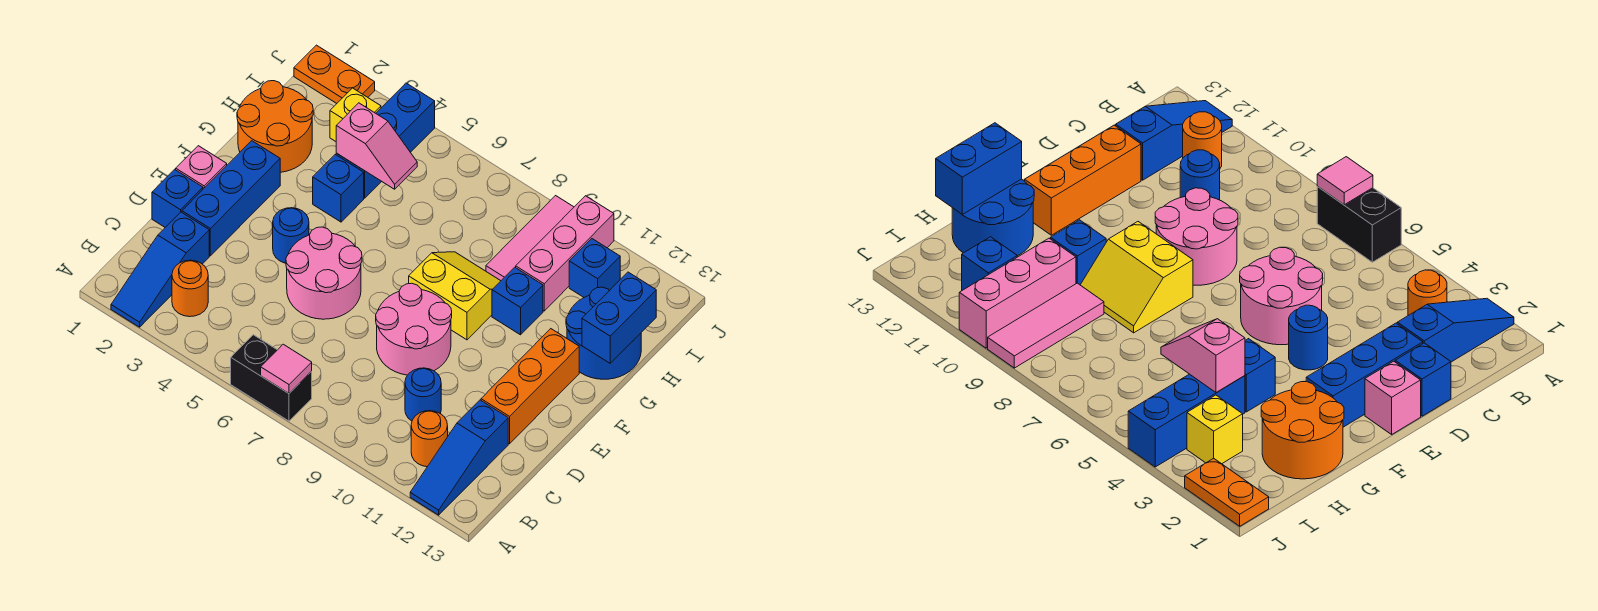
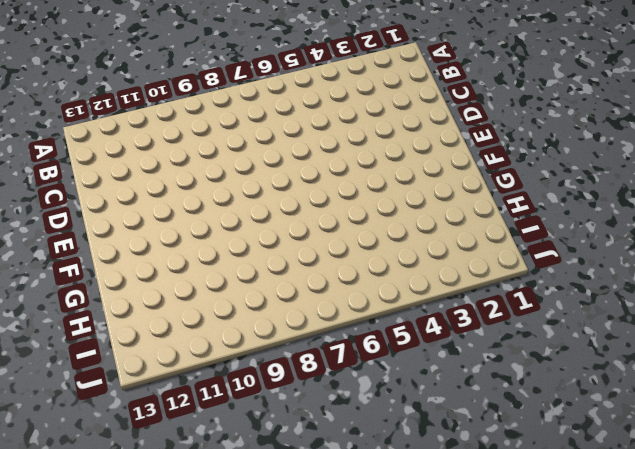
none -> blue slope A2:C2 level 1 top C
none -> black brick A6:A7 level 1
none -> blue slope A12:C12 level 1 top C

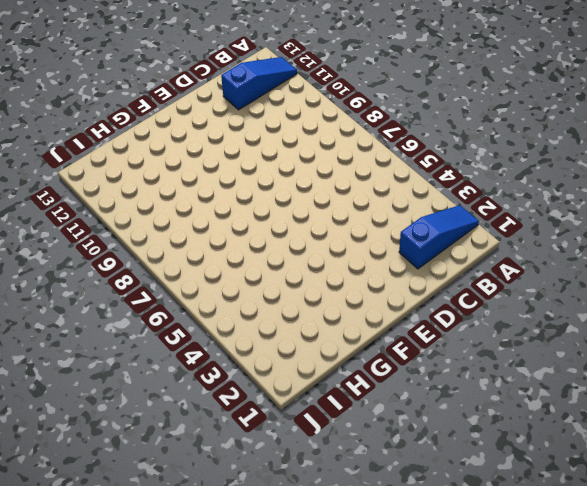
none -> black brick A6:A7 level 1
none -> orange round brick B3 level 1
none -> orange round brick B11 level 1

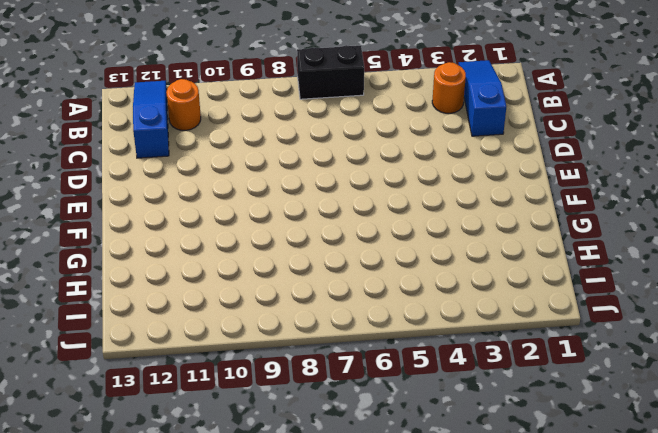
none -> blue round brick C10 level 1
none -> blue brick D1 level 1
none -> blue brick D2:F2 level 1

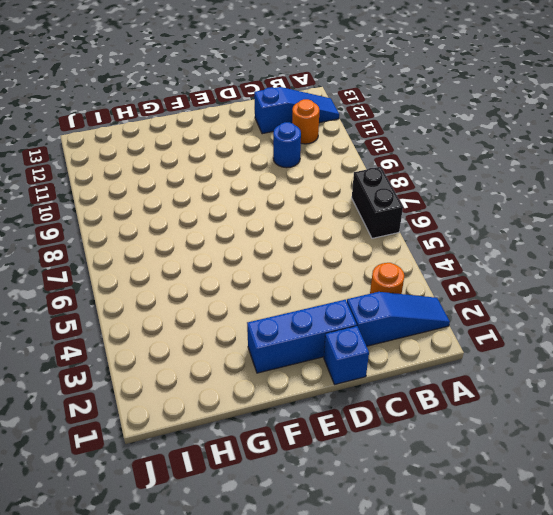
none -> pink round brick D5:E6 level 1
none -> pink round brick D8:E9 level 1
none -> orange brick D12:F12 level 1

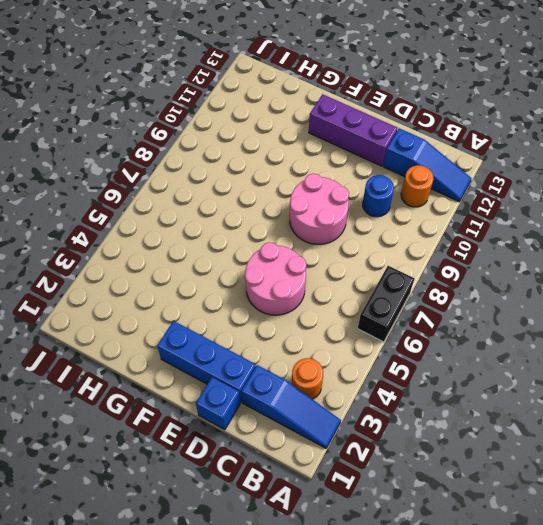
purple brick D12:F12 level 1 -> orange brick D12:F12 level 1
none -> pink brick E1 level 1
none -> blue round brick E4 level 1
none -> yellow slope F8:G9 level 1 top F

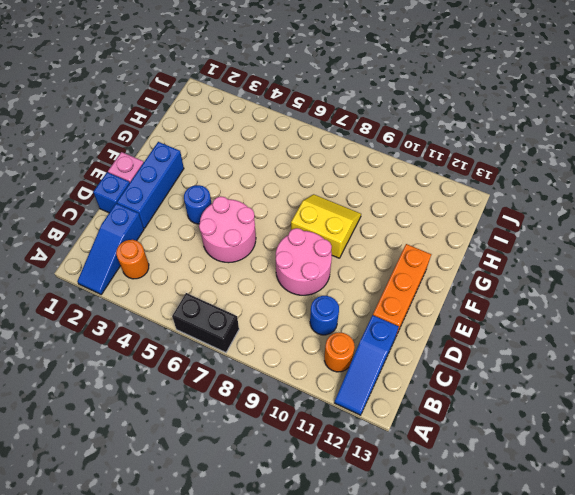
none -> orange round brick G1:H2 level 1
none -> blue brick G4 level 1
none -> blue brick G10 level 1

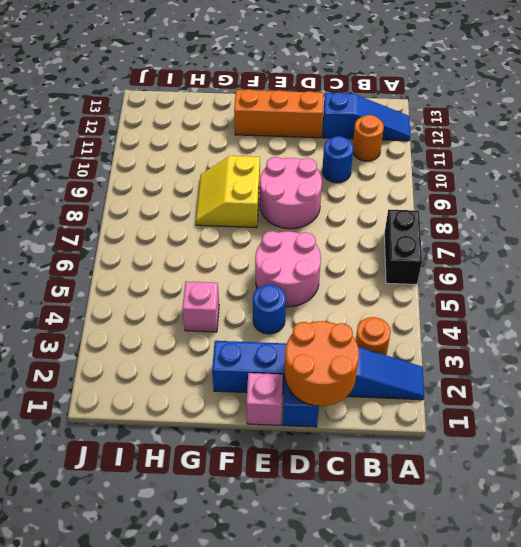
orange round brick C1:D2 level 2 -> orange round brick G1:H2 level 1
pink brick G4 level 1 -> blue brick G4 level 1
none -> blue brick G10 level 1
none -> blue round brick G12:H13 level 1
none -> blue brick H4:J4 level 1

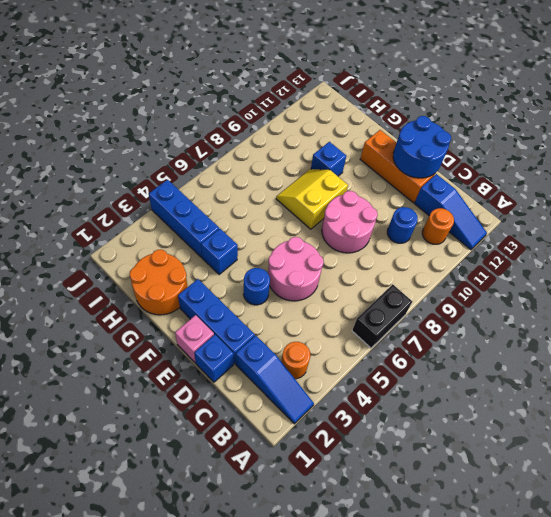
blue round brick D12:E13 level 2 -> blue round brick G12:H13 level 1
none -> pink tile H9:J9 level 1
none -> pink brick H10:J10 level 1
none -> yellow brick I3 level 1

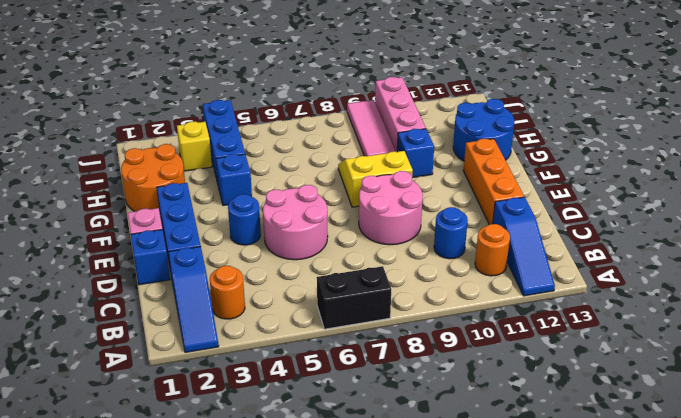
none -> blue brick I11 level 1
none -> orange plate J1:J2 level 1
none -> pink tile A7 level 2

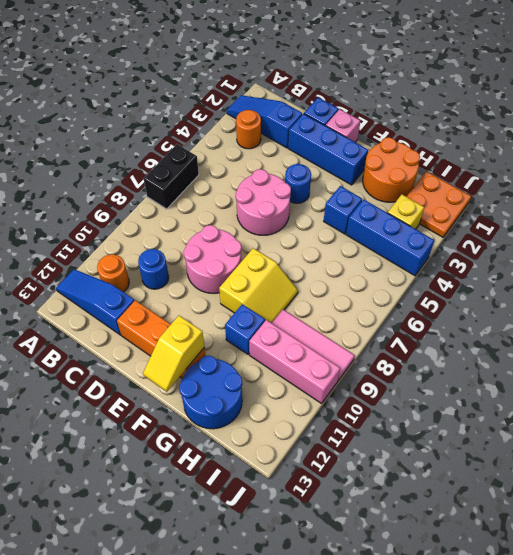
yellow slope F12:F13 level 2 top 12 -> none
orange plate I1:J2 level 1 -> orange plate J1:J2 level 1
none -> blue brick I11 level 1
none -> pink tile A7 level 2
none -> blue brick G13:H13 level 2

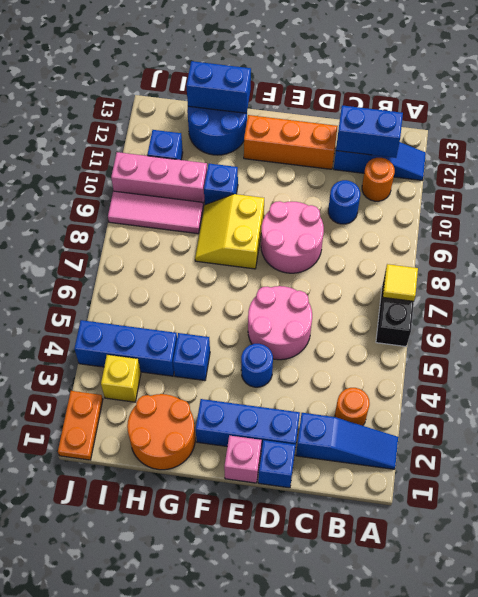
yellow tile A7 level 2 -> pink tile A7 level 2
blue brick B12:C12 level 2 -> none
none -> pink slope H4:H5 level 2 top 4

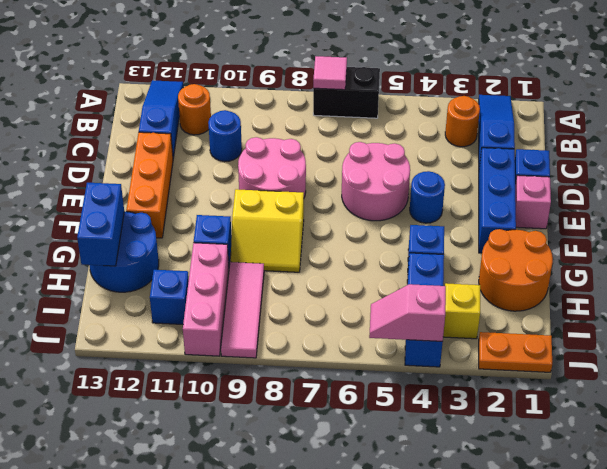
pink slope J4:J5 level 2 top 4 -> pink slope H4:H5 level 2 top 4

